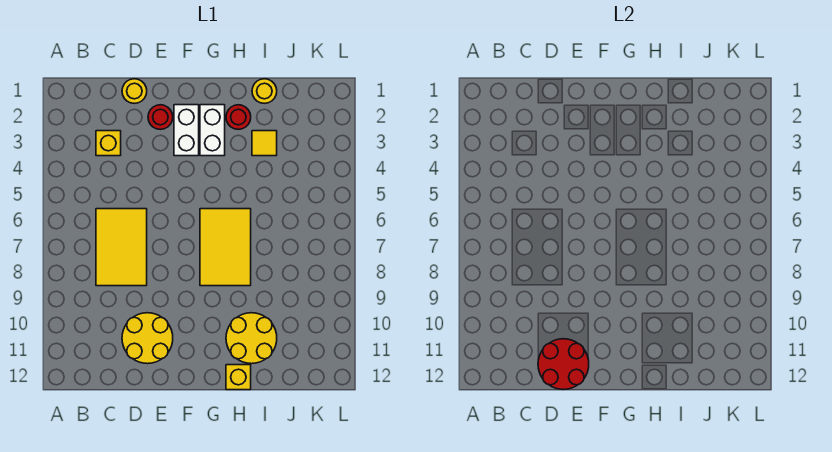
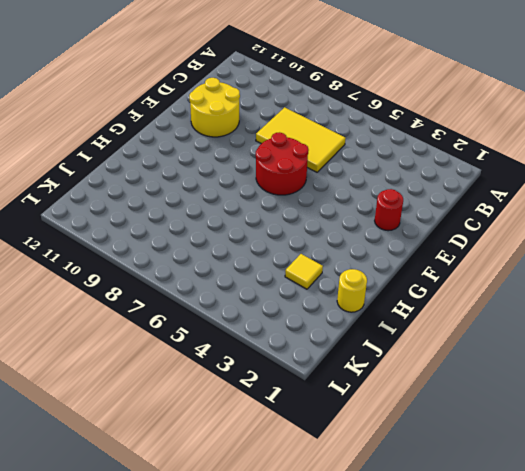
red round brick E6:F7 level 1 -> red round brick D11:E12 level 2
none -> yellow brick C3 level 1
none -> yellow round brick D1 level 1
none -> white brick F2:F3 level 1

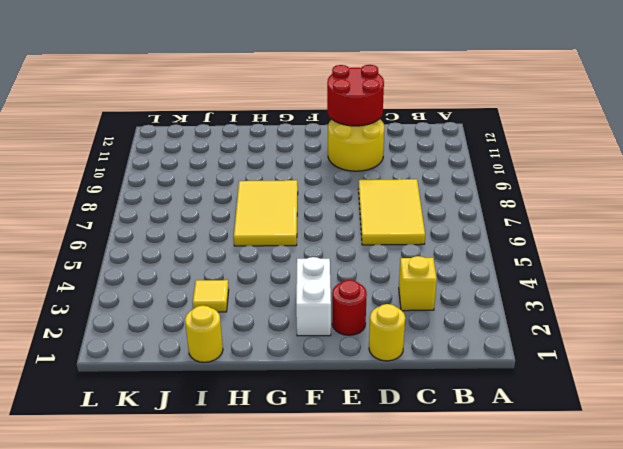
none -> white brick G2:G3 level 1
none -> red round brick H2 level 1
none -> yellow round brick H10:I11 level 1

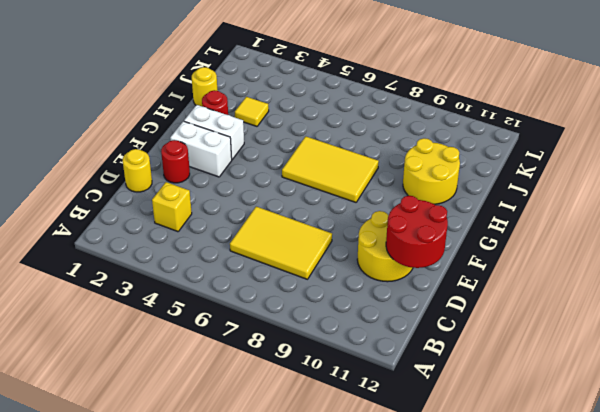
none -> yellow brick H12 level 1

